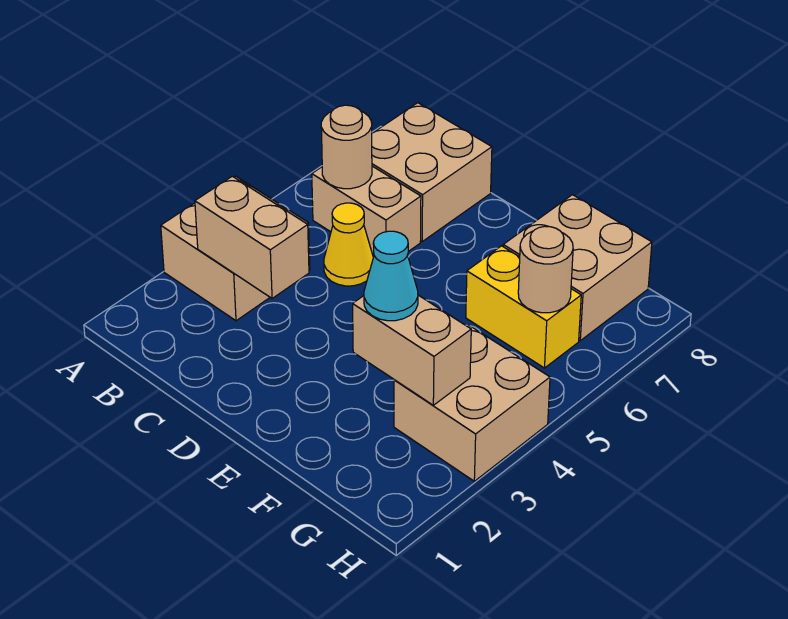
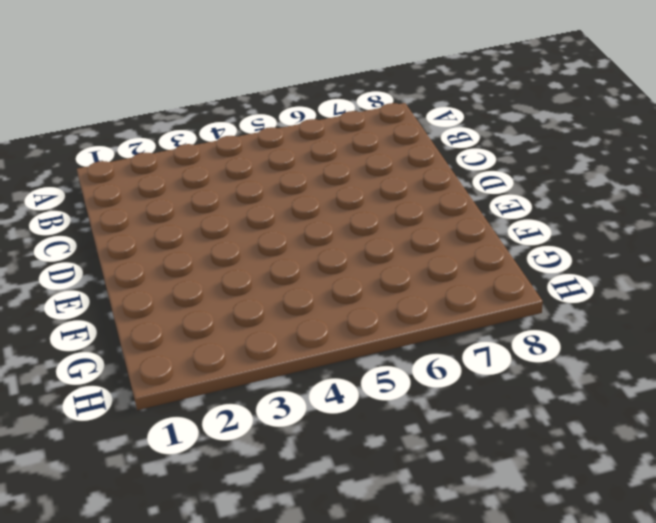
none -> tan brick A3:B4 level 1
none -> tan brick B6:C6 level 1
none -> tan brick B7:C8 level 1

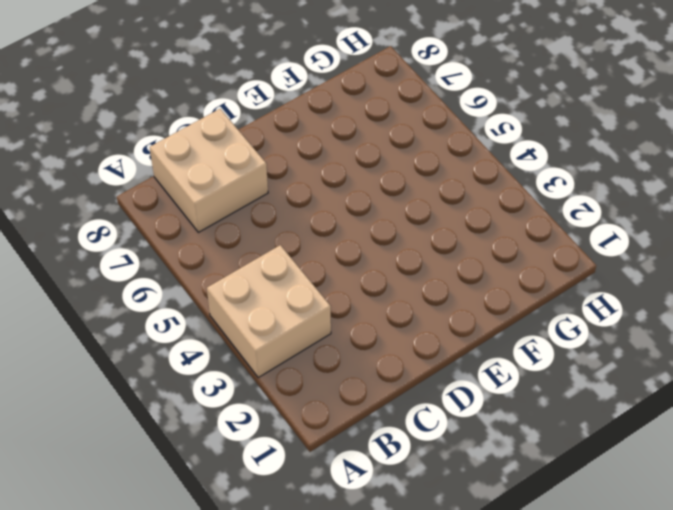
none -> tan brick B6:C6 level 1
none -> yellow cone C5 level 1
none -> yellow brick F6:G6 level 1

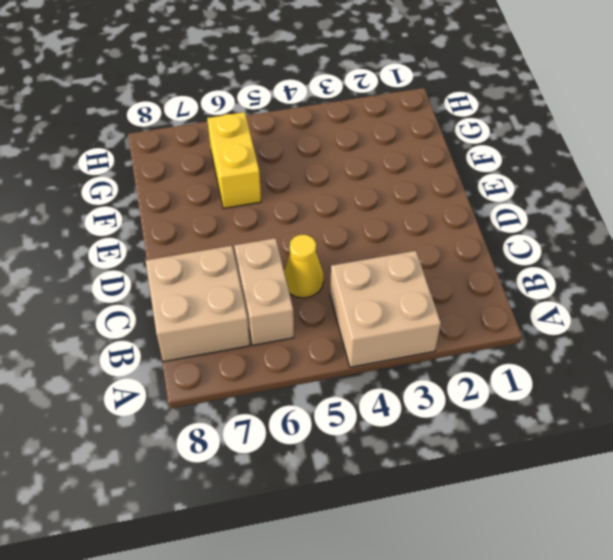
none -> tan brick F7:G8 level 1
none -> tan brick G3:H4 level 1
none -> tan brick B3:C3 level 2

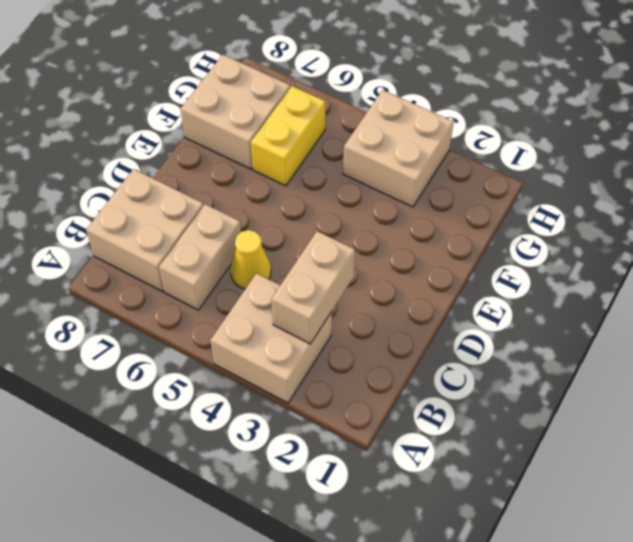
none -> tan round brick B6 level 2
none -> tan brick F3:G3 level 2
none -> tan round brick G6 level 2

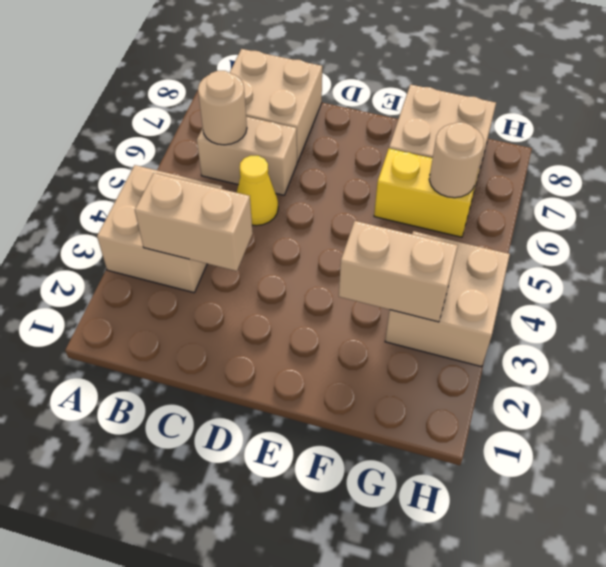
none -> cyan cone F3 level 3

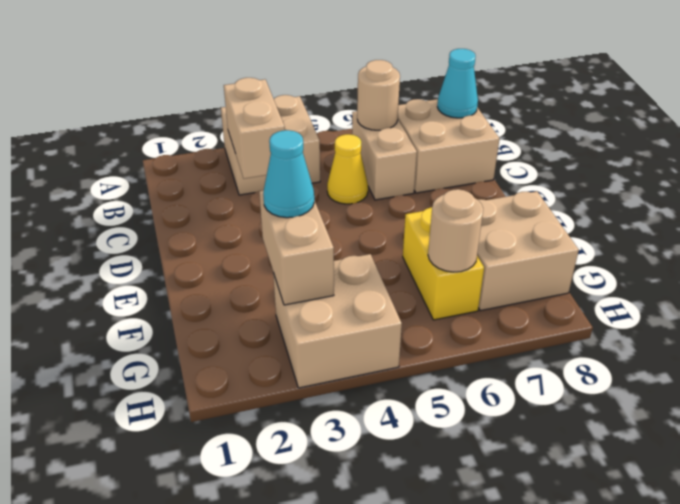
cyan cone B8 level 2 -> none

